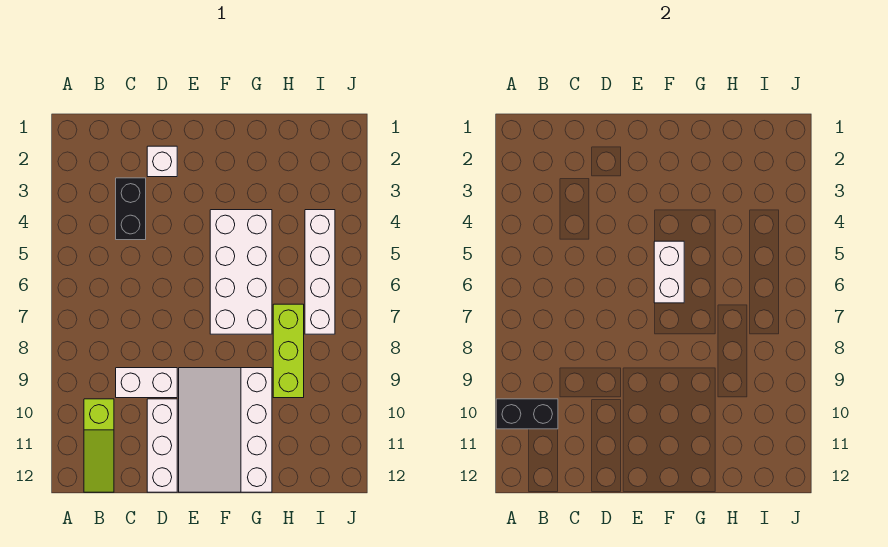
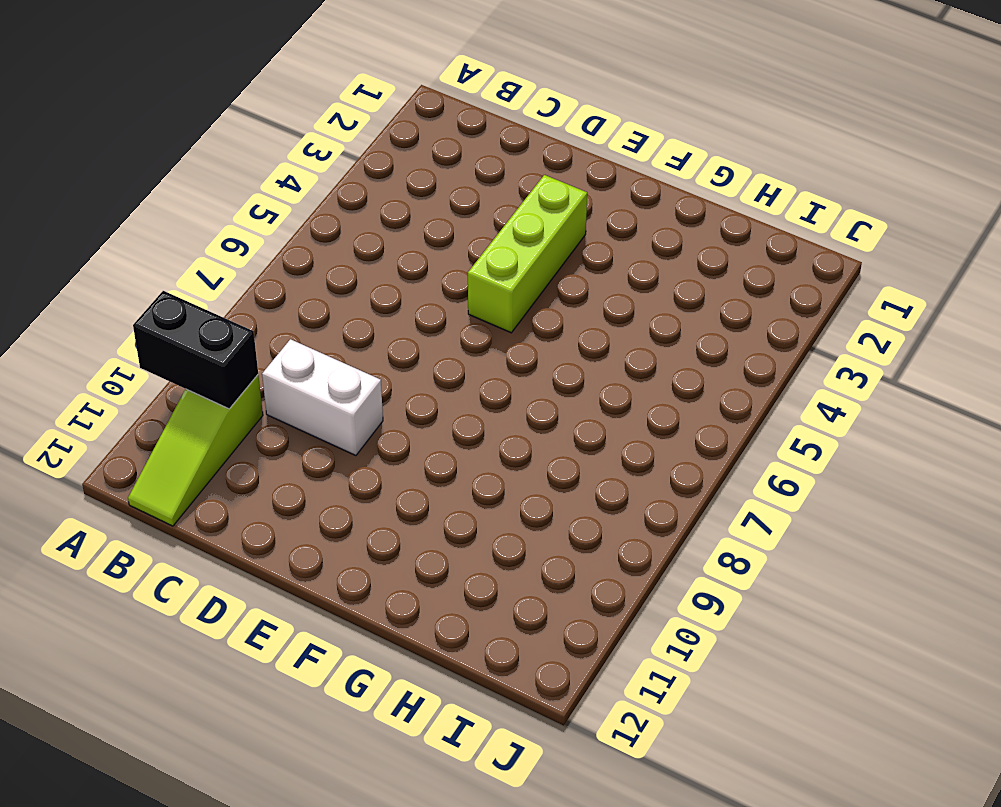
lime brick E3:E5 level 1 -> lime brick H7:H9 level 1
none -> black brick C3:C4 level 1
none -> white brick D2 level 1

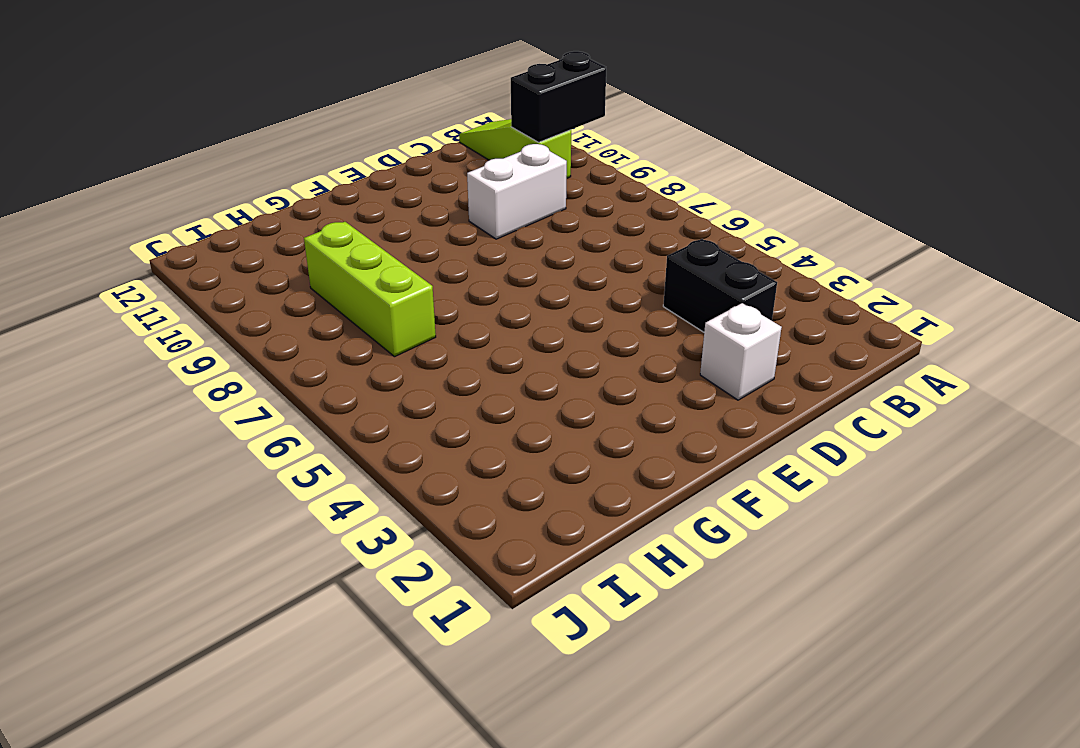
none -> white brick D10:D12 level 1
none -> white slope E9:G12 level 1 top G

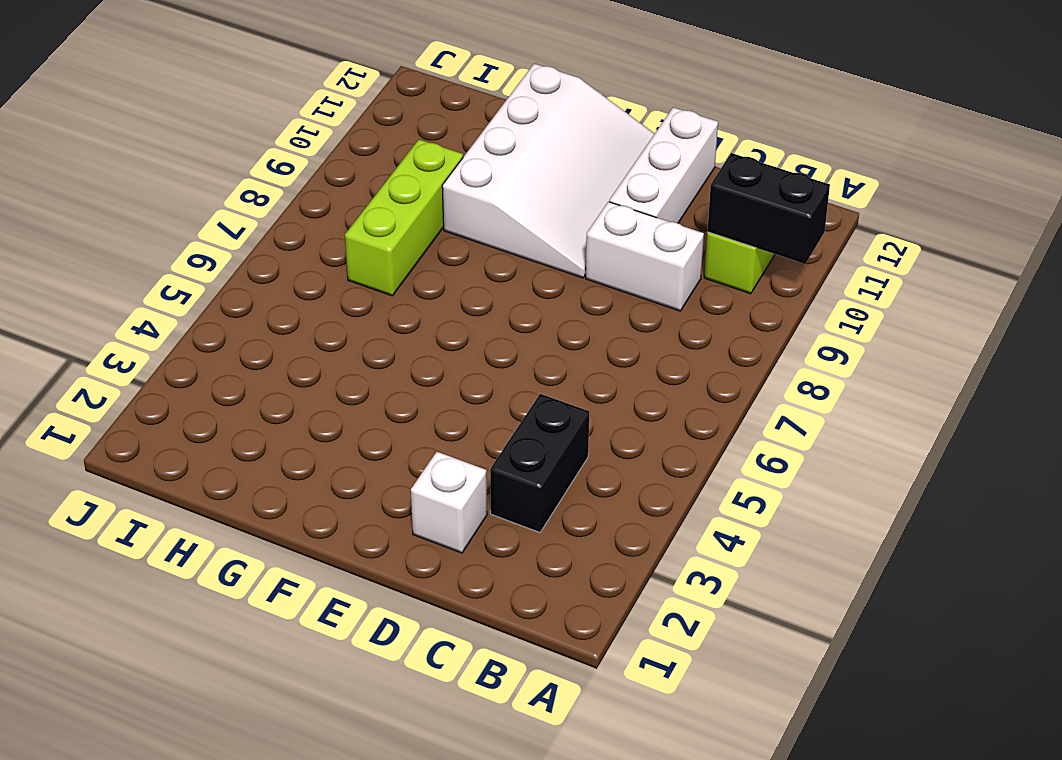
none -> white brick F4:G7 level 1
none -> white brick I4:I7 level 1

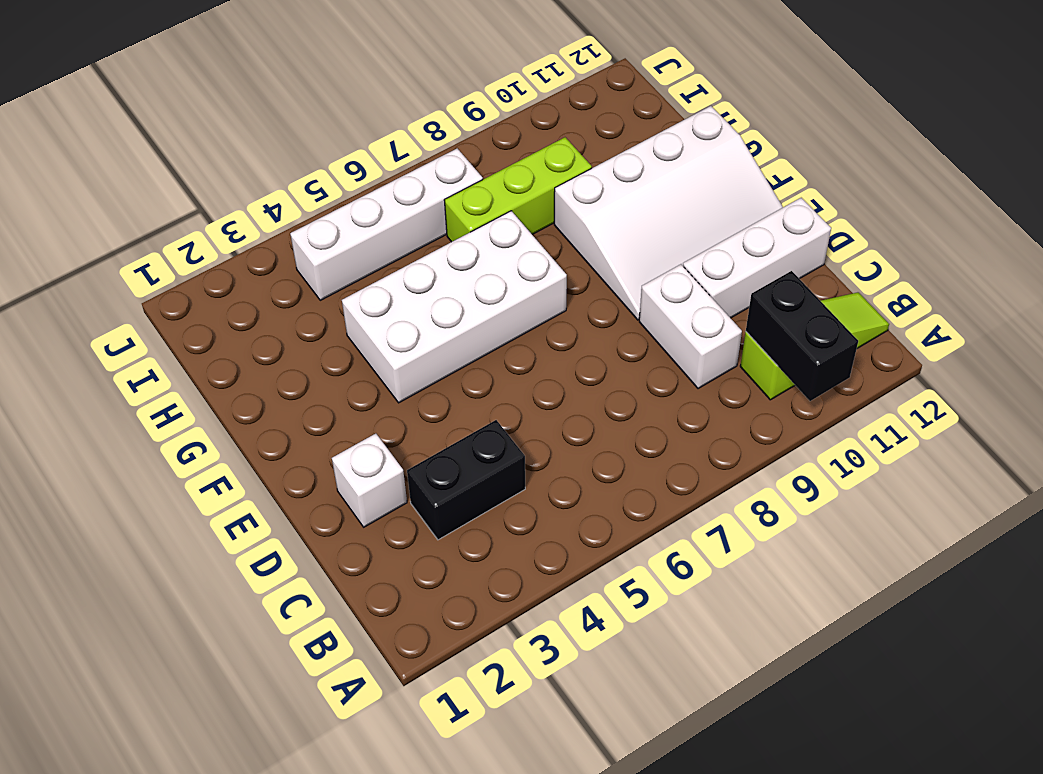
none -> white brick F5:F6 level 2

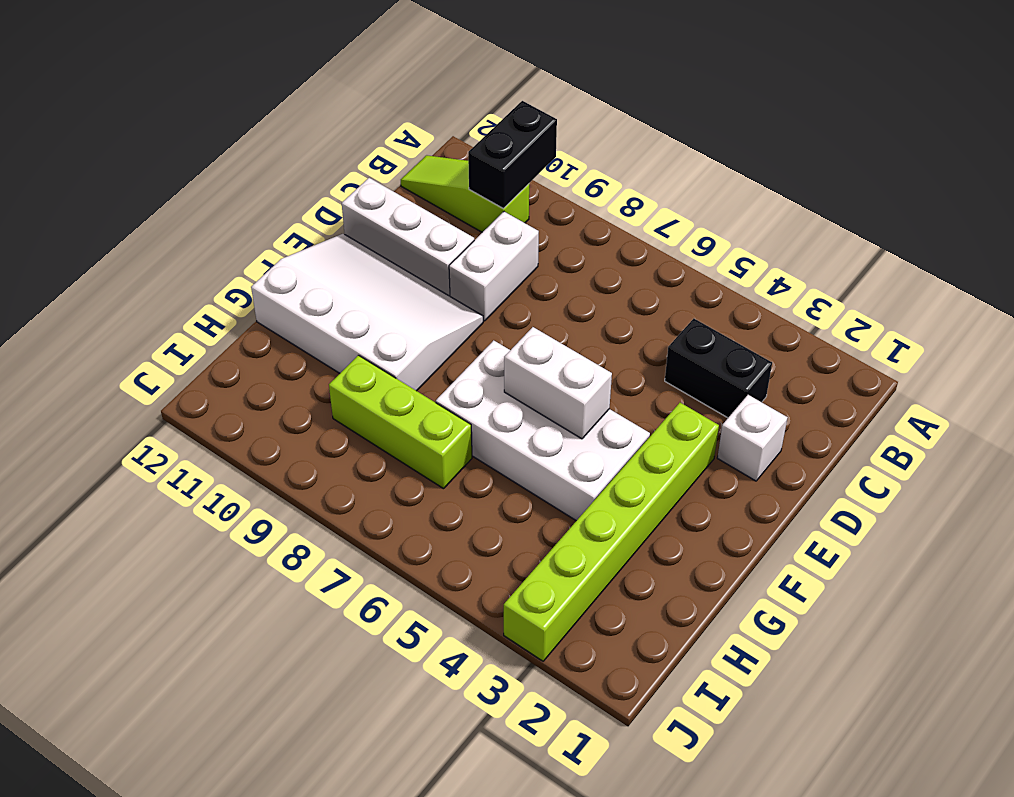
lime brick E3:J3 level 1 -> none
none -> white brick I4:I7 level 1

